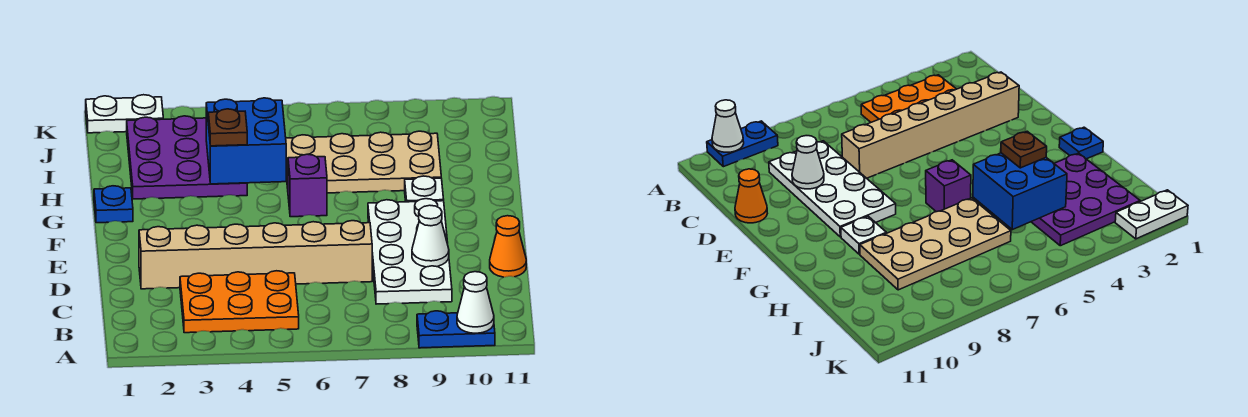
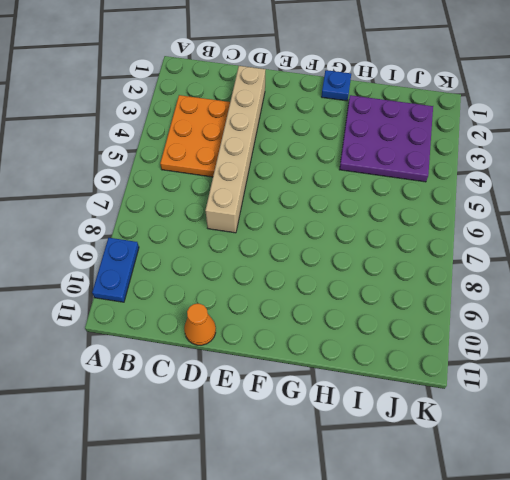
none -> white plate C8:F9 level 1
none -> purple brick G6 level 1
none -> white plate G9 level 1

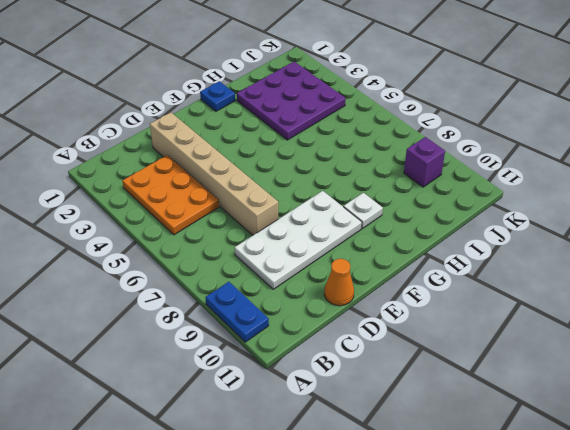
purple brick J9 level 1 -> purple brick G6 level 1
none -> tan plate H6:I9 level 1
none -> white plate K1:K2 level 1
none -> white cone A10 level 2

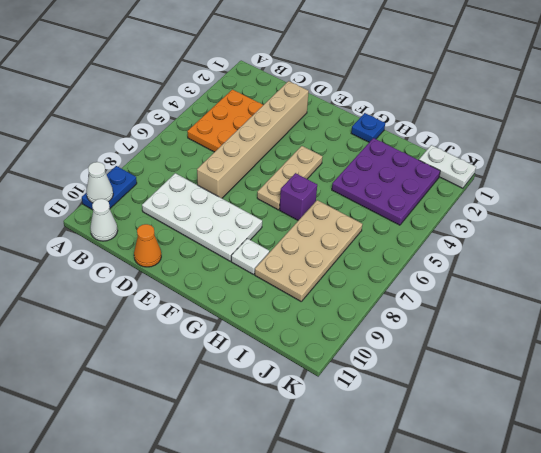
white cone B11 level 1 -> white cone D9 level 2
tan plate F4:F6 level 1 -> none
white plate J1:K1 level 1 -> white plate K1:K2 level 1
none -> blue brick H4:I5 level 2
none -> brown plate H4 level 3

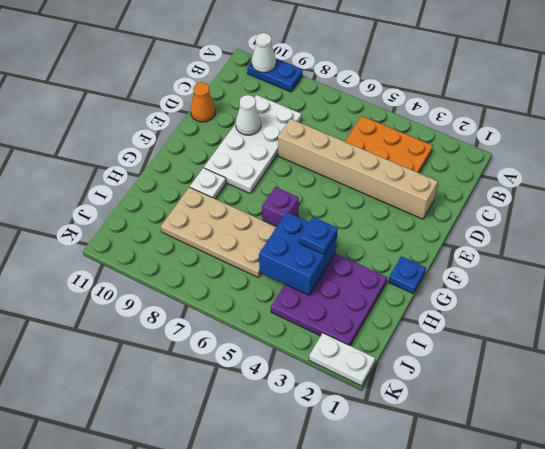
blue plate H4 level 3 -> brown plate H4 level 3

